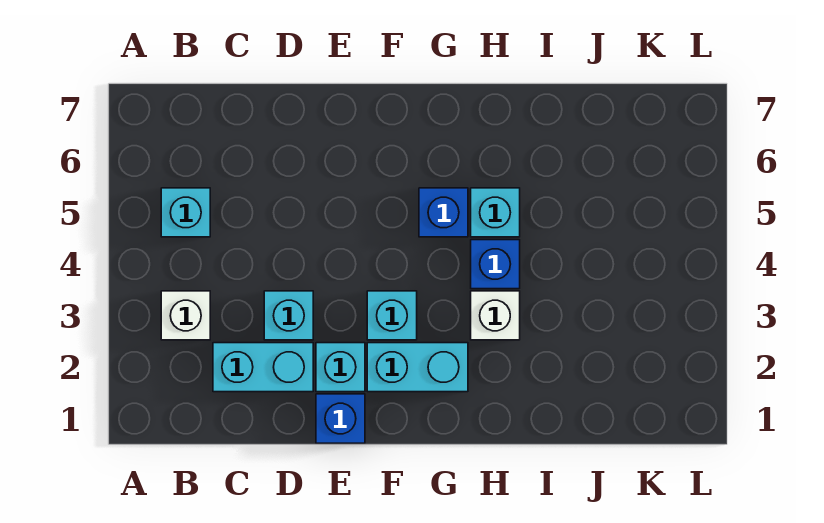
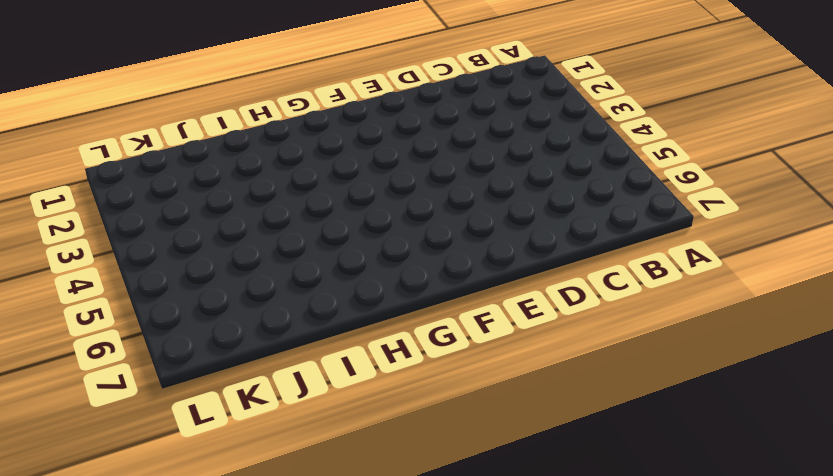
none -> white brick B3 level 1
none -> cyan brick B5 level 1
none -> cyan brick C2:D2 level 1

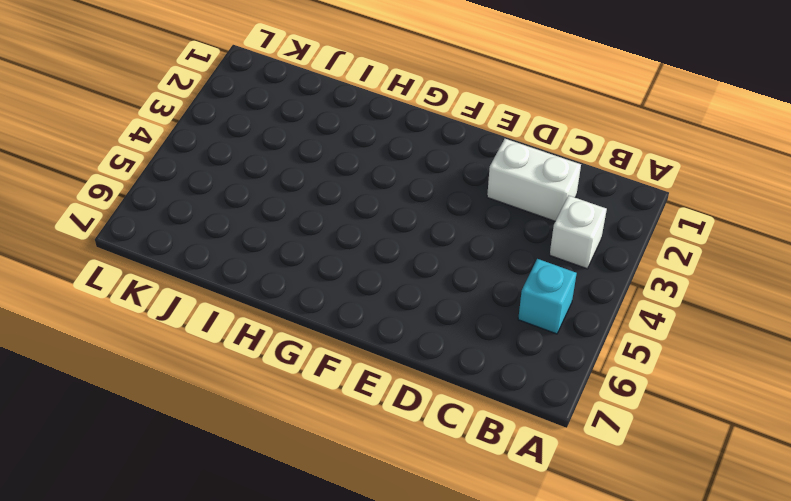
white brick C2:D2 level 1 -> cyan brick C2:D2 level 1
none -> cyan brick D3 level 1
none -> blue brick E1 level 1
none -> cyan brick E2 level 1

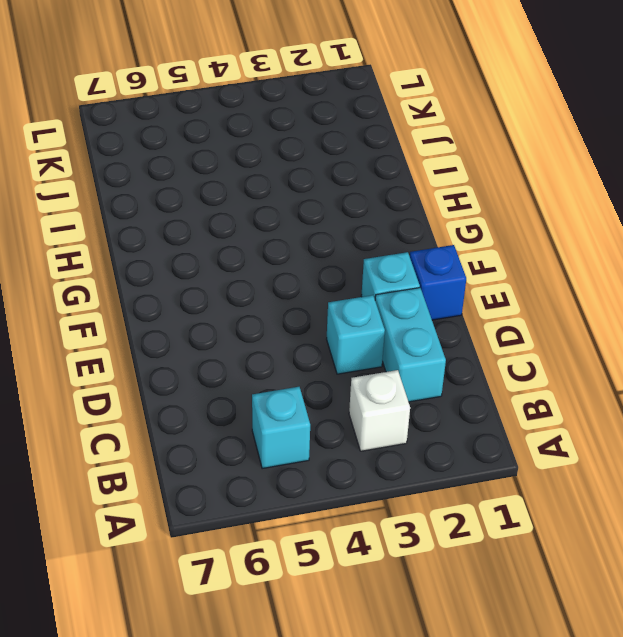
none -> cyan brick F2:G2 level 1
none -> cyan brick F3 level 1
none -> blue brick G5 level 1

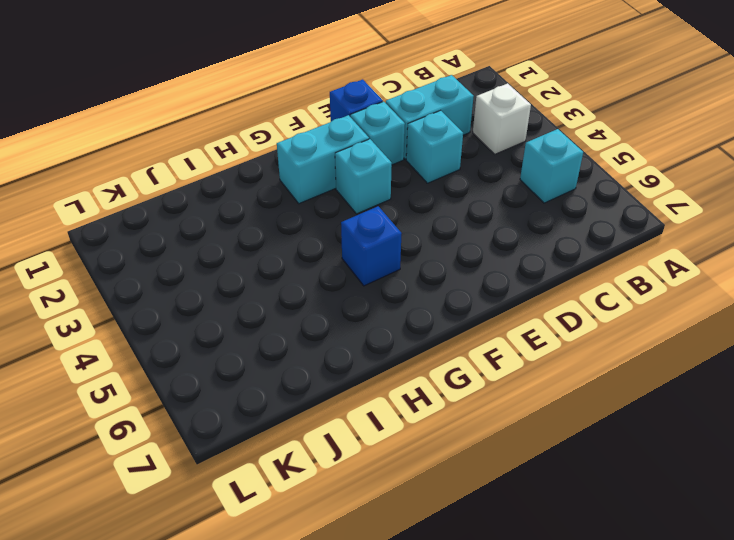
none -> white brick H3 level 1
none -> blue brick H4 level 1
none -> cyan brick H5 level 1

